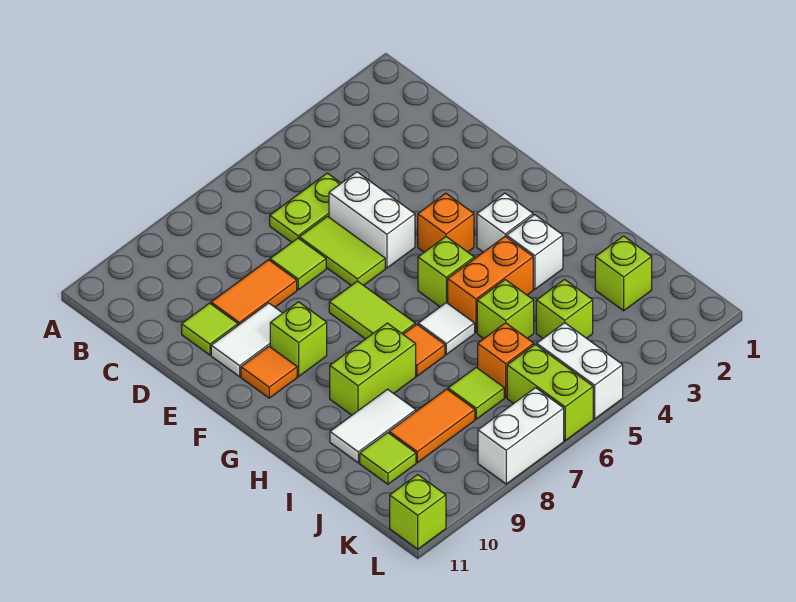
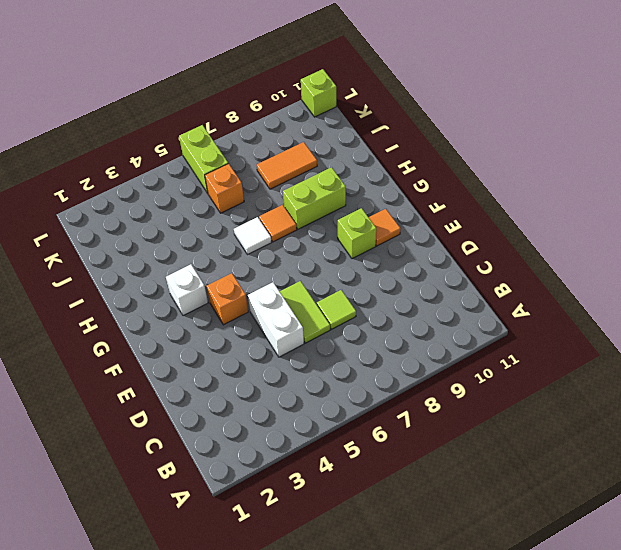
none -> lime plate C5:C6 level 1
none -> orange tile D8:D9 level 1
none -> lime tile D10 level 1
none -> white tile E9:E10 level 1

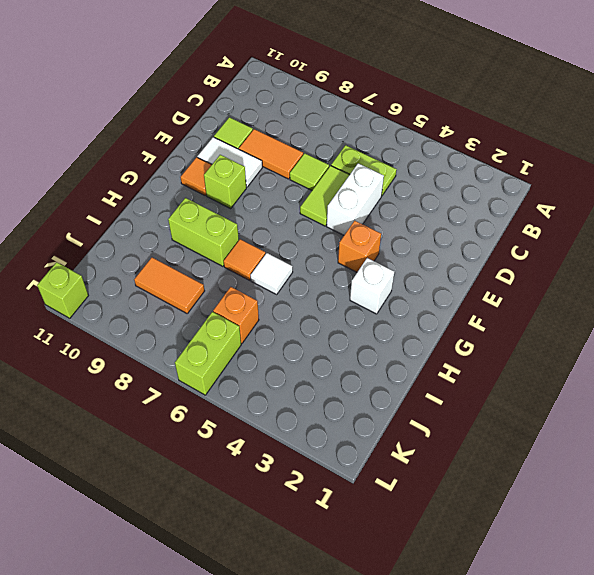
none -> lime tile F7:G7 level 1
none -> lime brick G5 level 1
none -> white brick H3 level 1
none -> orange brick H4:H5 level 1

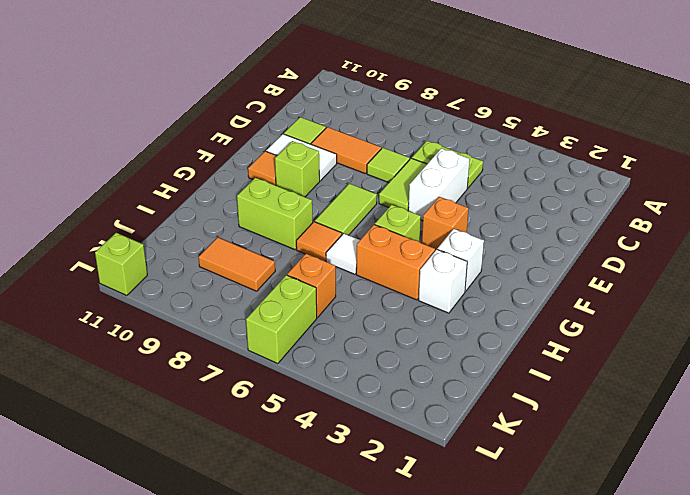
none -> lime brick I5 level 1
none -> white tile I9:I10 level 1
none -> lime brick J2 level 1
none -> lime brick J4 level 1

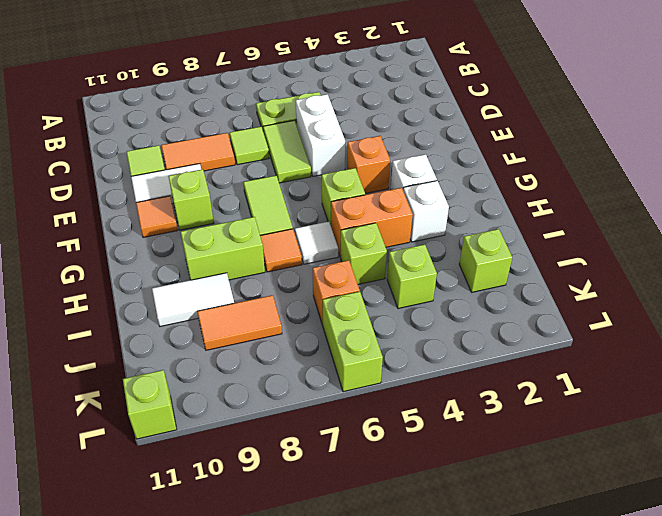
none -> lime tile J7 level 1
none -> lime tile J10 level 1
none -> white brick K5:L5 level 1
none -> white brick L7:L8 level 1

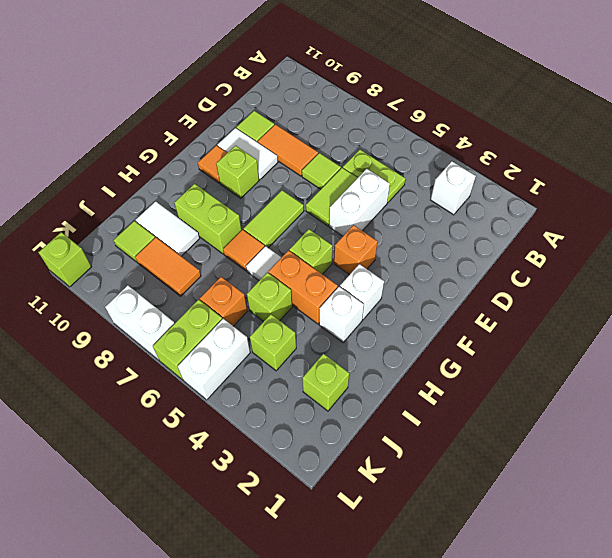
white brick B3 level 1 -> none
none -> lime tile J7 level 1

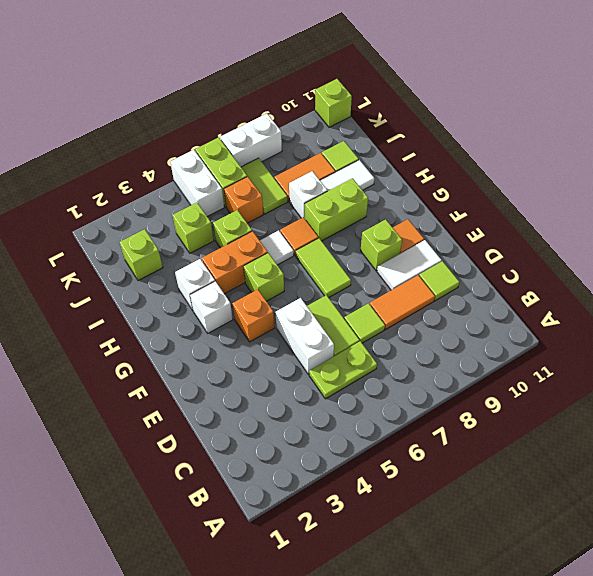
white brick I8 level 1 -> none
lime tile J7:K7 level 1 -> lime tile J7 level 1

